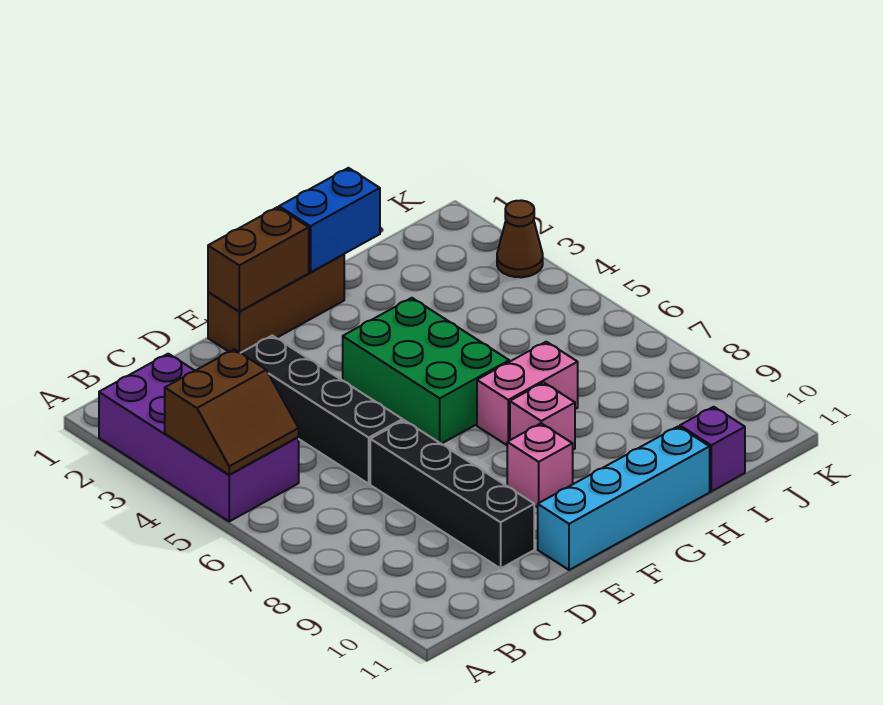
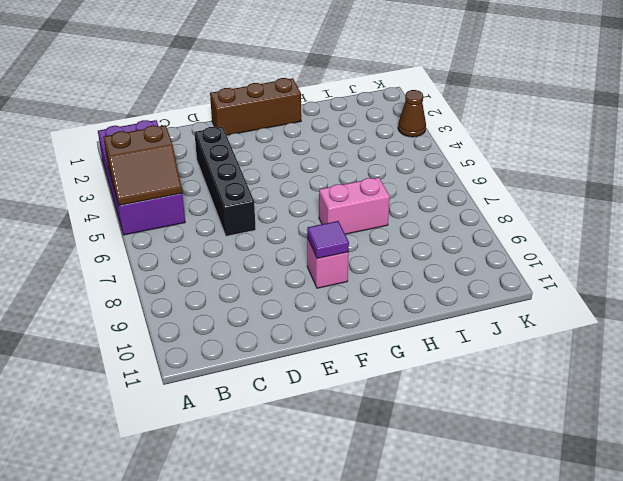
purple tile F9 level 2 -> none
none -> black brick D7:D10 level 1
none -> cyan brick E11:H11 level 1
none -> green brick F4:G6 level 1

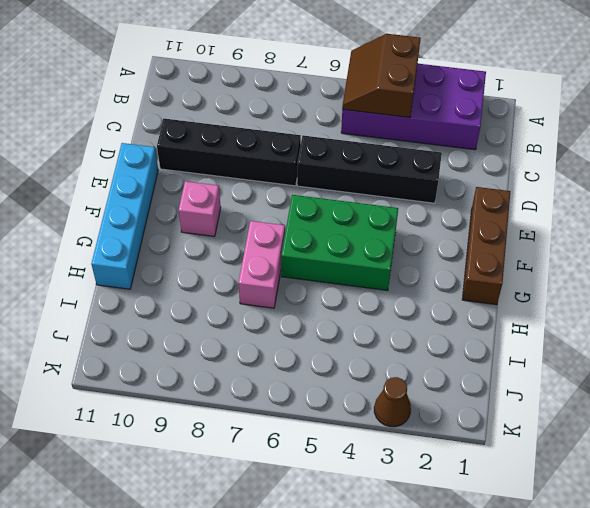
none -> pink brick G8 level 1
none -> purple brick I11 level 1
none -> brown brick E1:F1 level 2

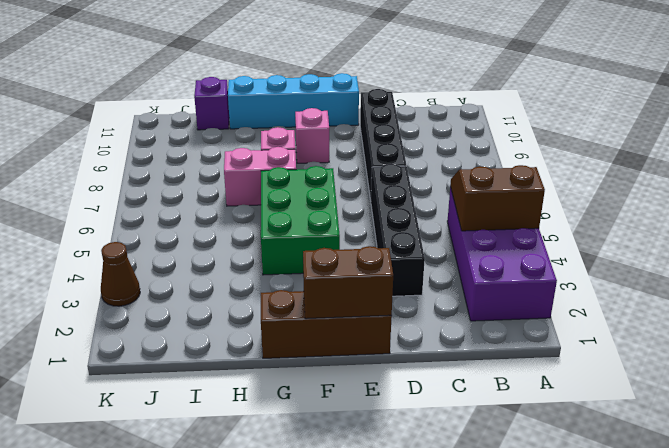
none -> blue brick G1:H1 level 2

